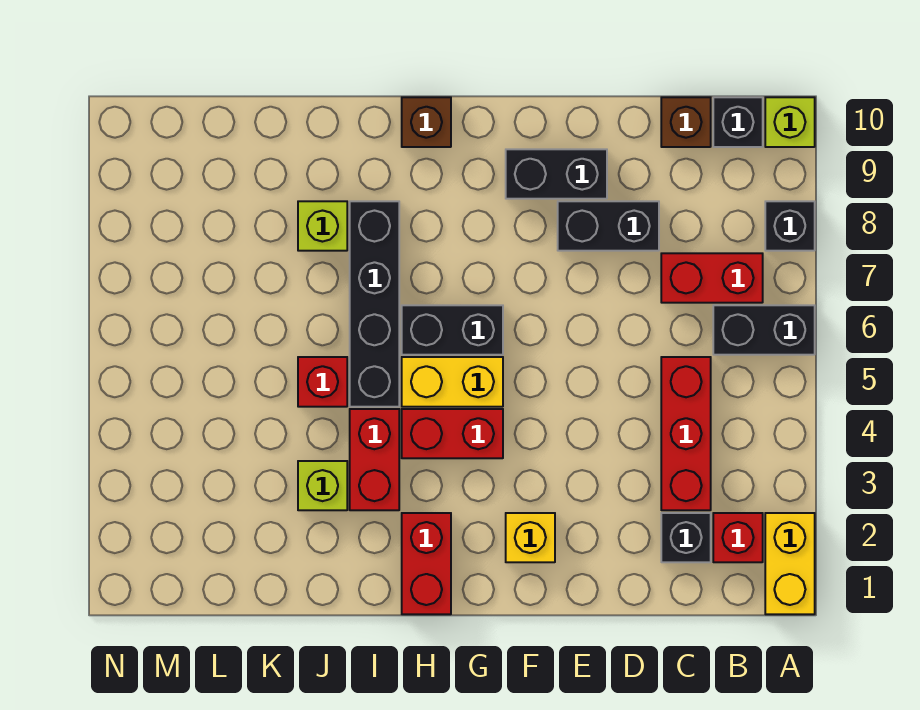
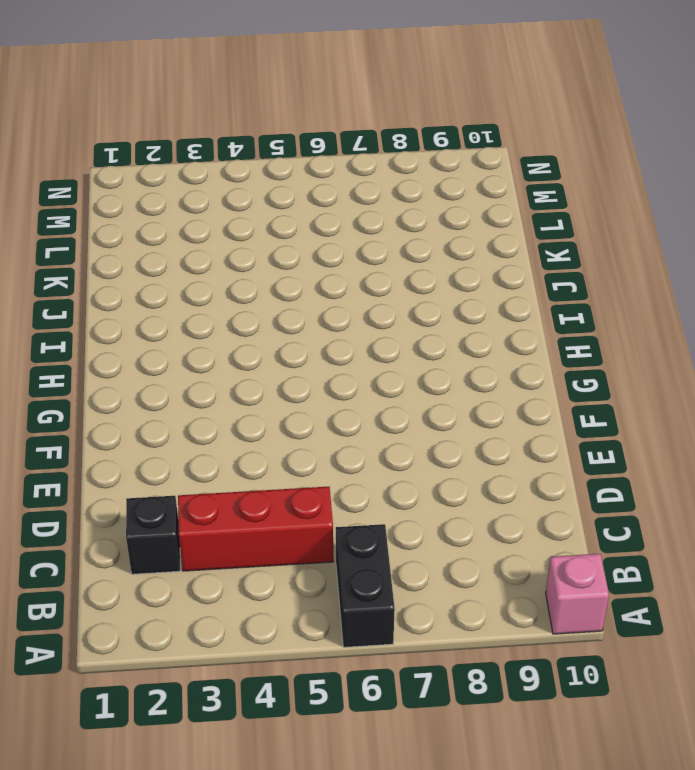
pink brick A10 level 1 -> lime brick A10 level 1
none -> yellow brick A1:A2 level 1
none -> black brick A8 level 1
none -> red brick B2 level 1

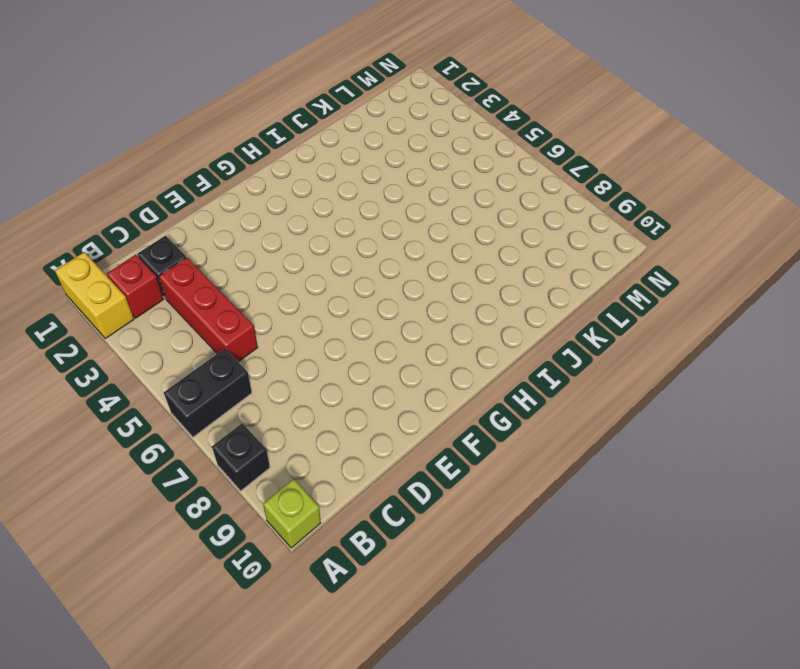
none -> red brick B7:C7 level 1
none -> black brick B10 level 1
none -> brown brick C10 level 1

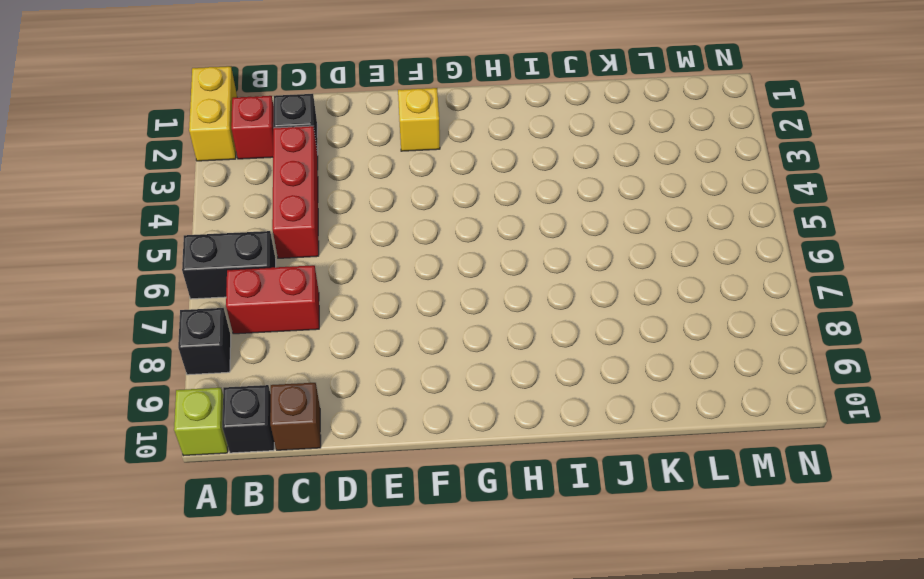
none -> black brick D8:E8 level 1
none -> black brick E9:F9 level 1
none -> red brick G4:H4 level 1

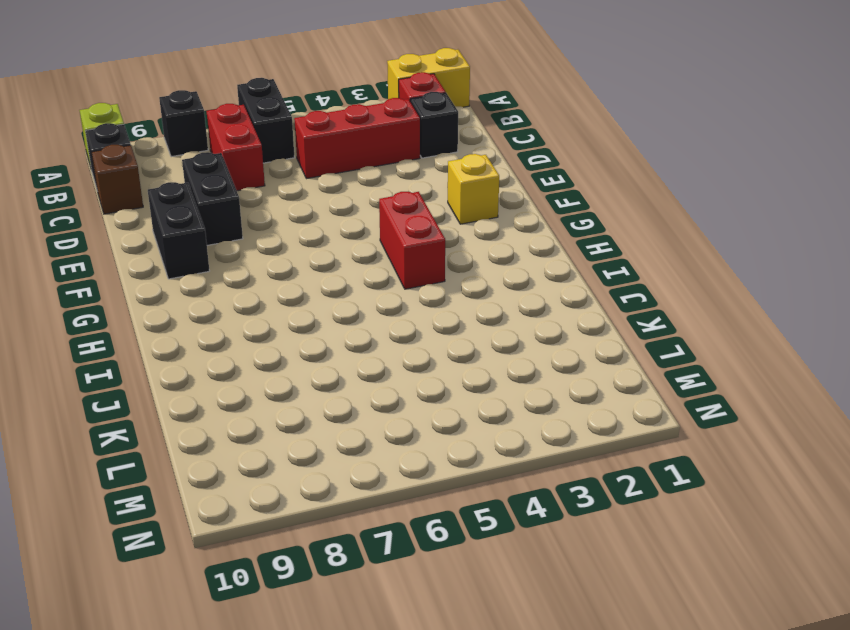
none -> yellow brick G5:H5 level 1
none -> black brick G6:H6 level 1
none -> red brick H1:H2 level 1

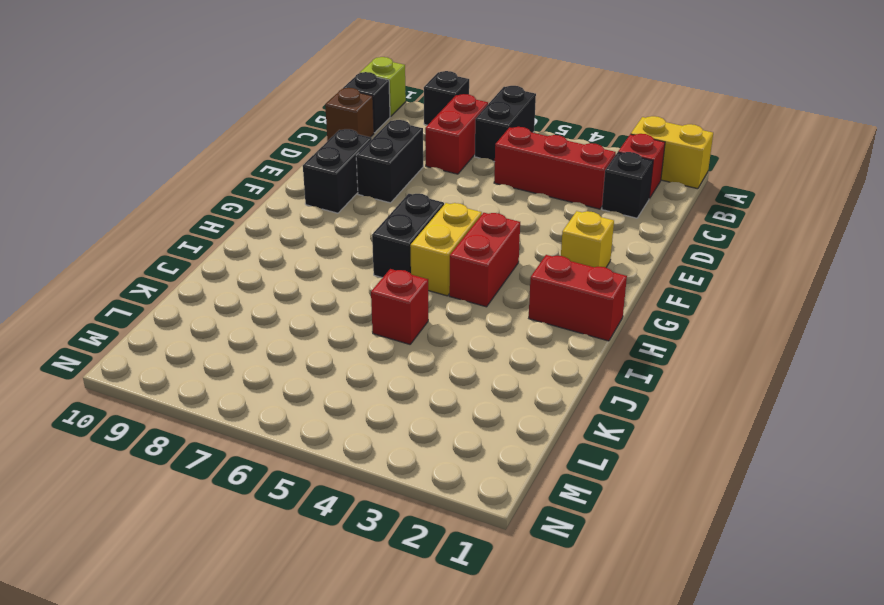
none -> brown brick H10 level 1
none -> red brick I3:I4 level 1
none -> black brick I5:I8 level 1

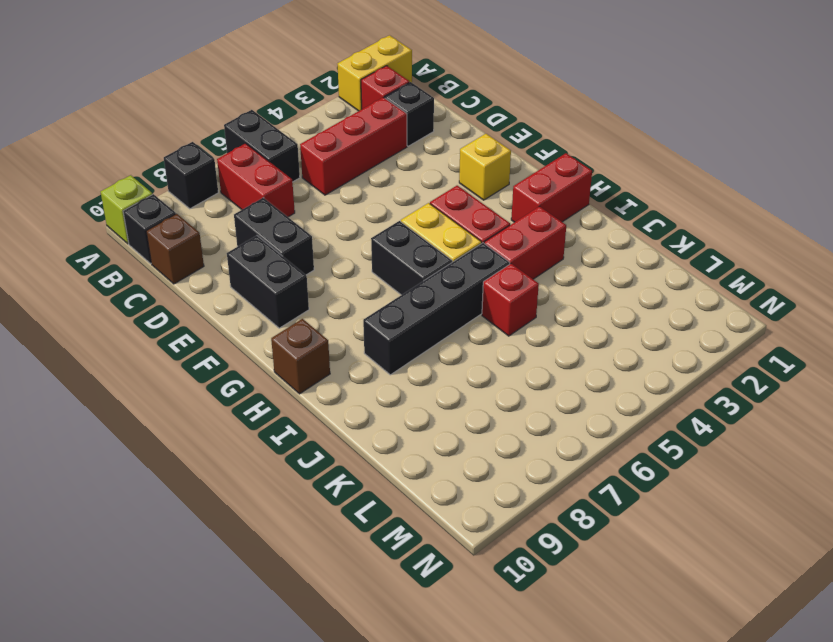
none -> lime brick J3 level 1
none -> lime brick J8 level 1

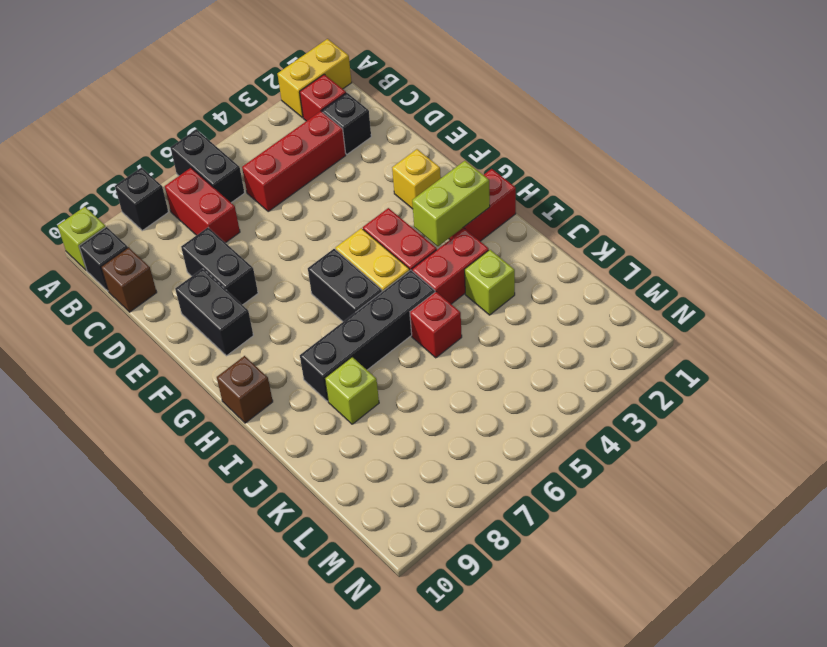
lime brick H2:H3 level 2 -> none

